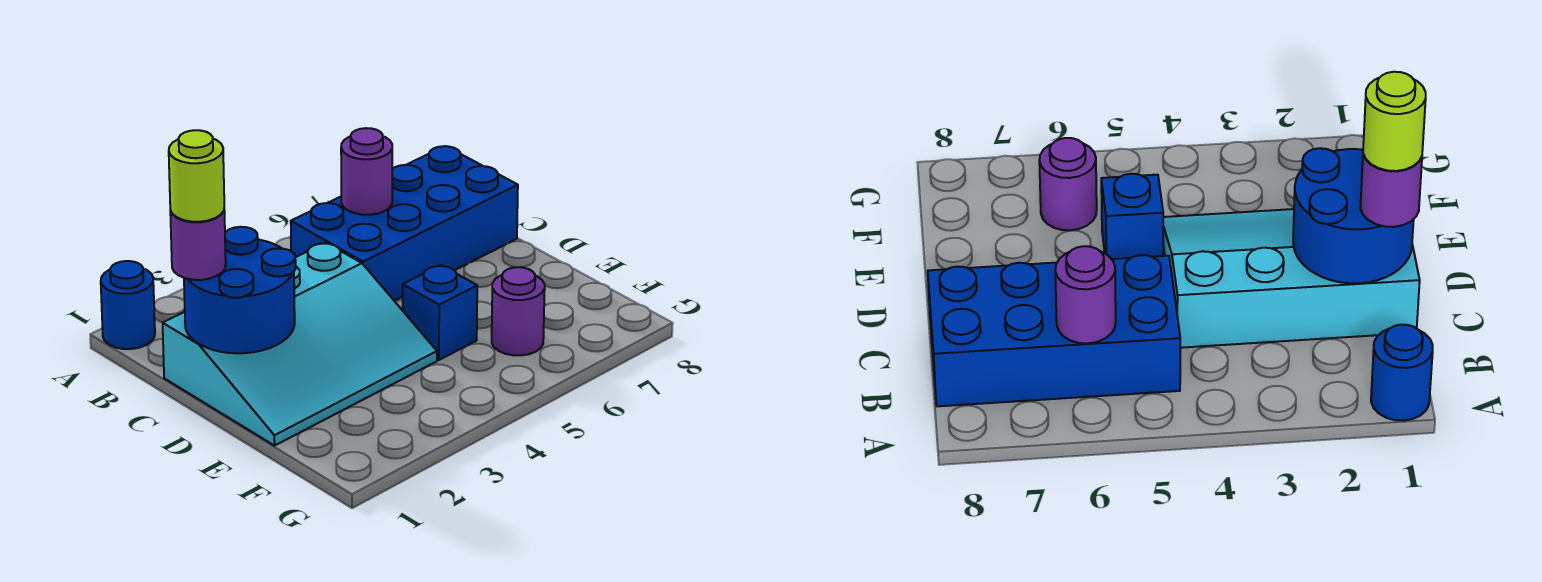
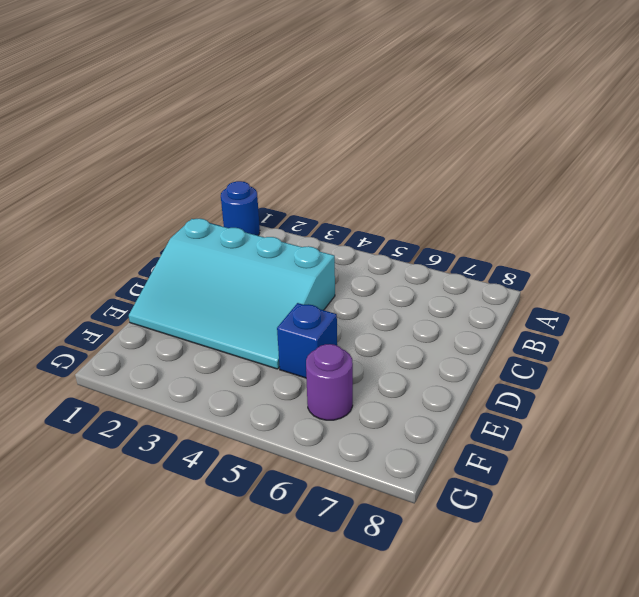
none -> blue brick B5:C8 level 1
none -> purple round brick B6 level 2

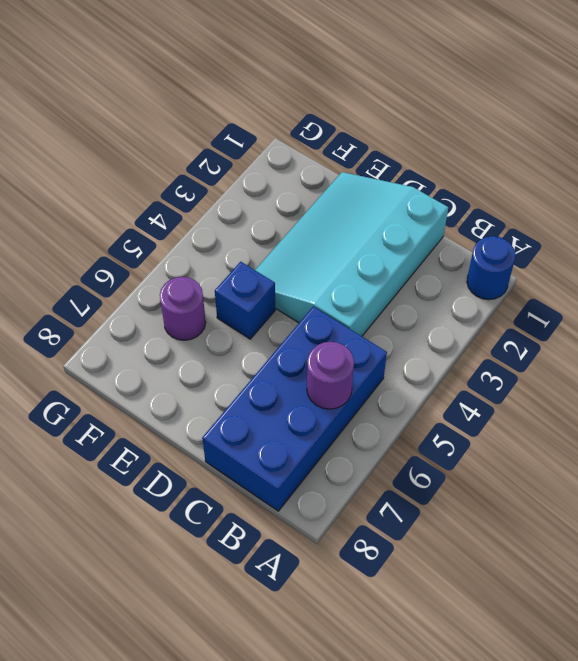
none -> blue round brick C1:D2 level 2
none -> purple round brick C1 level 3

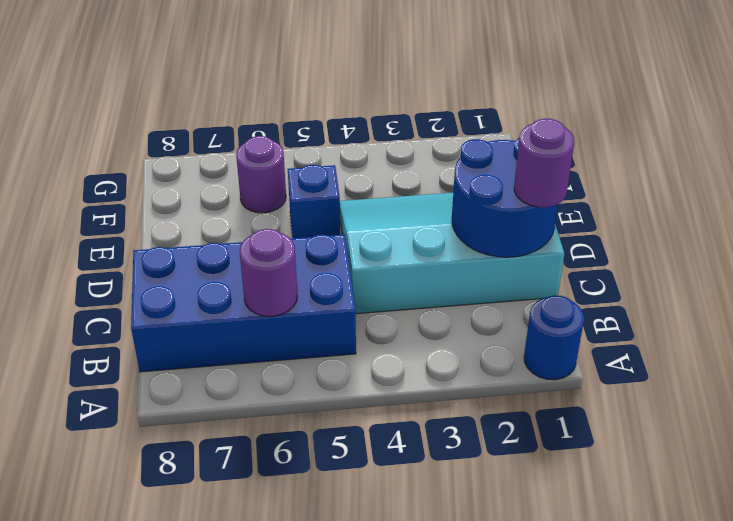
none -> lime round brick C1 level 4

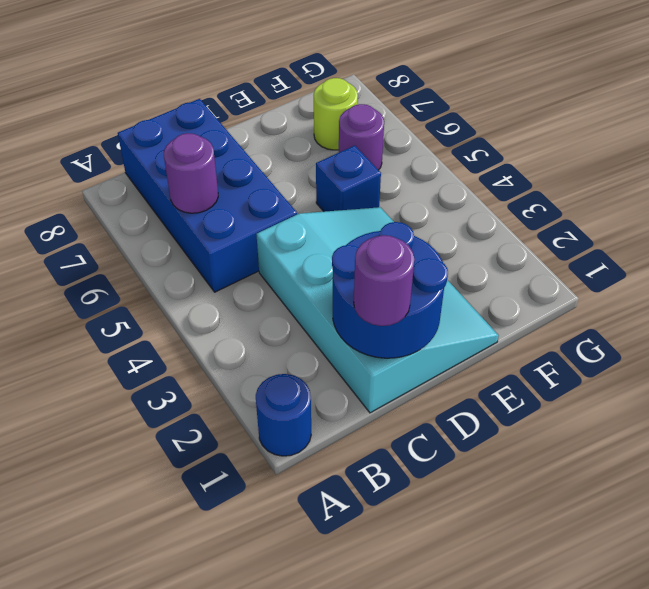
lime round brick F7 level 1 -> lime round brick C1 level 4

